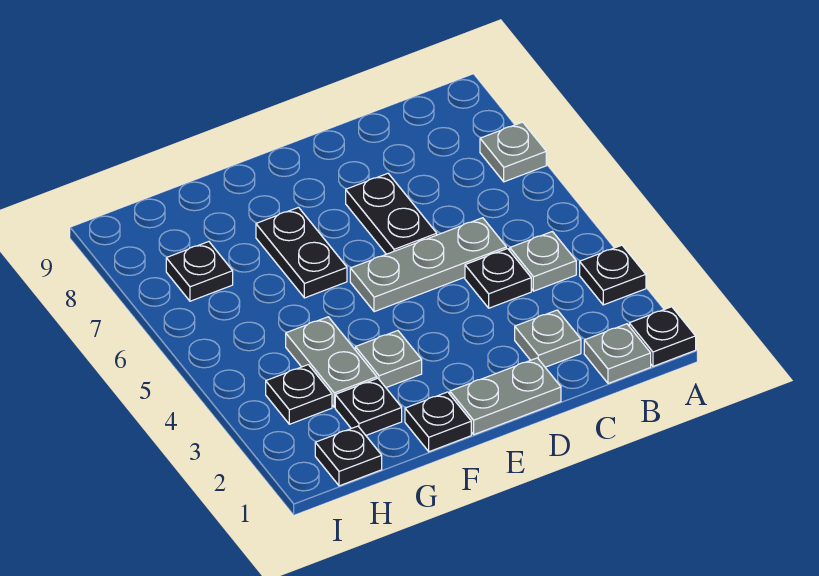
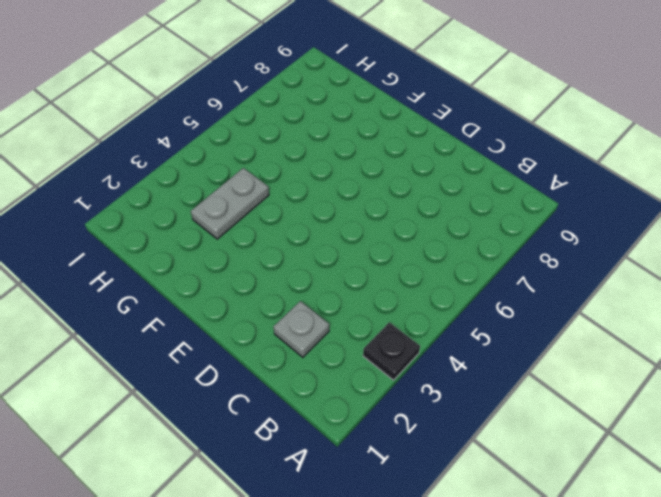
none -> black plate A1 level 1
none -> grey plate A7 level 1
none -> grey plate B1 level 1

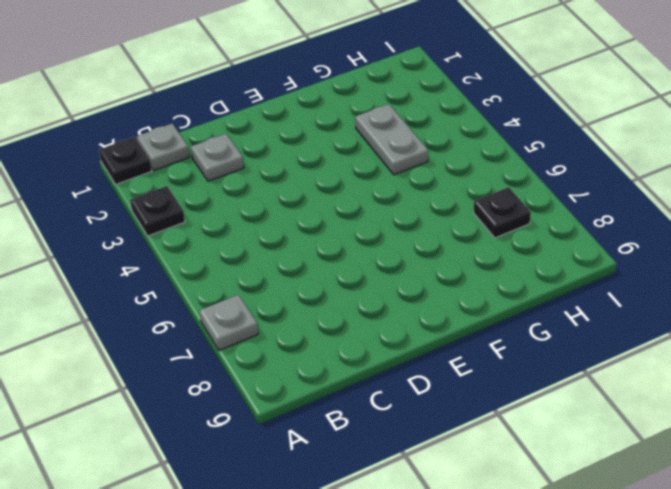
none -> grey plate B4 level 1
none -> black plate C4 level 1
none -> grey plate C5:E5 level 1

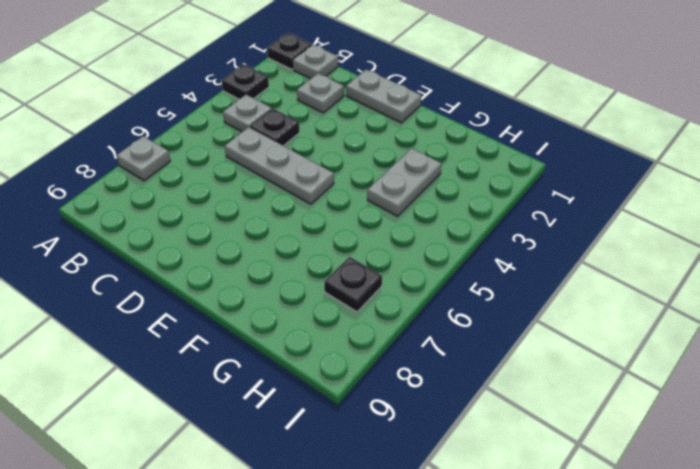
none -> black plate D6:D7 level 1
none -> black plate F1 level 1
none -> grey plate F3 level 1

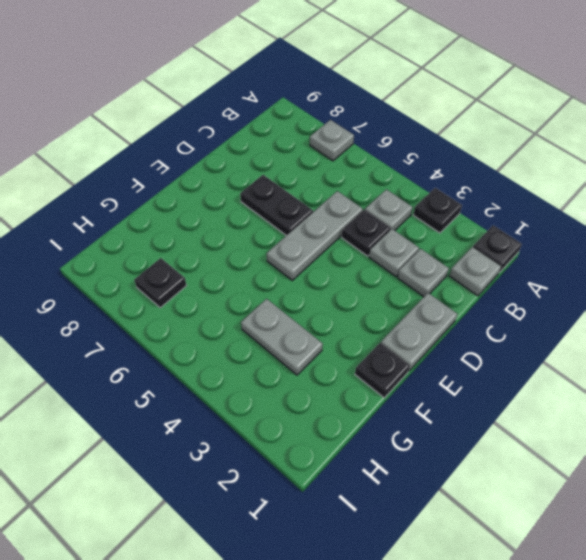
grey plate C3 level 1 -> grey plate F3 level 1
none -> black plate F6:F7 level 1
none -> black plate G2 level 1
none -> black plate H1 level 1

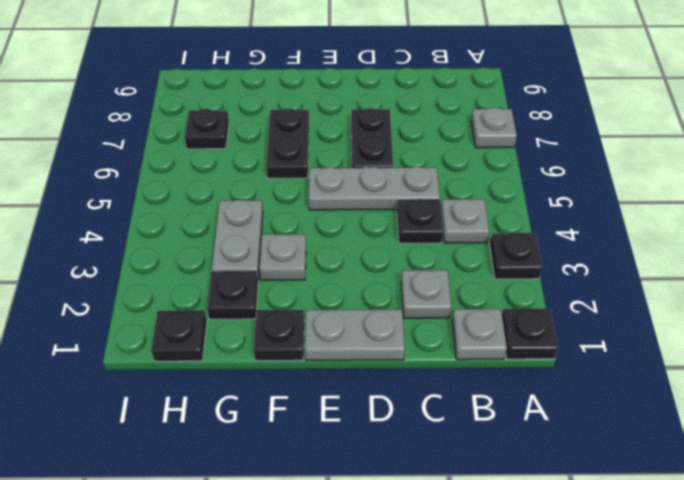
none -> black plate H3 level 1

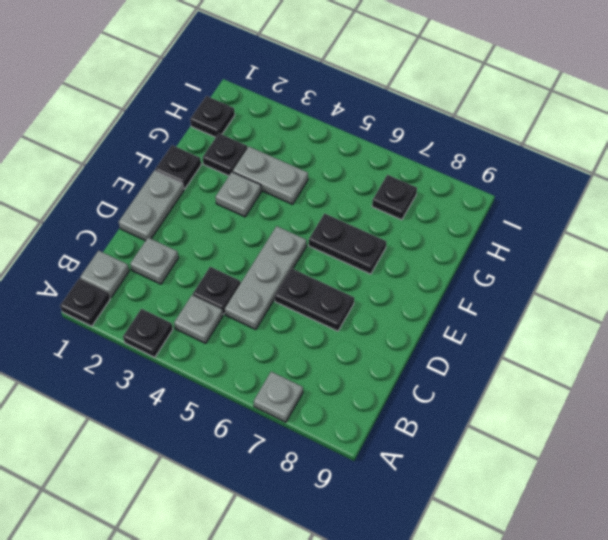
none -> black plate H3 level 1

